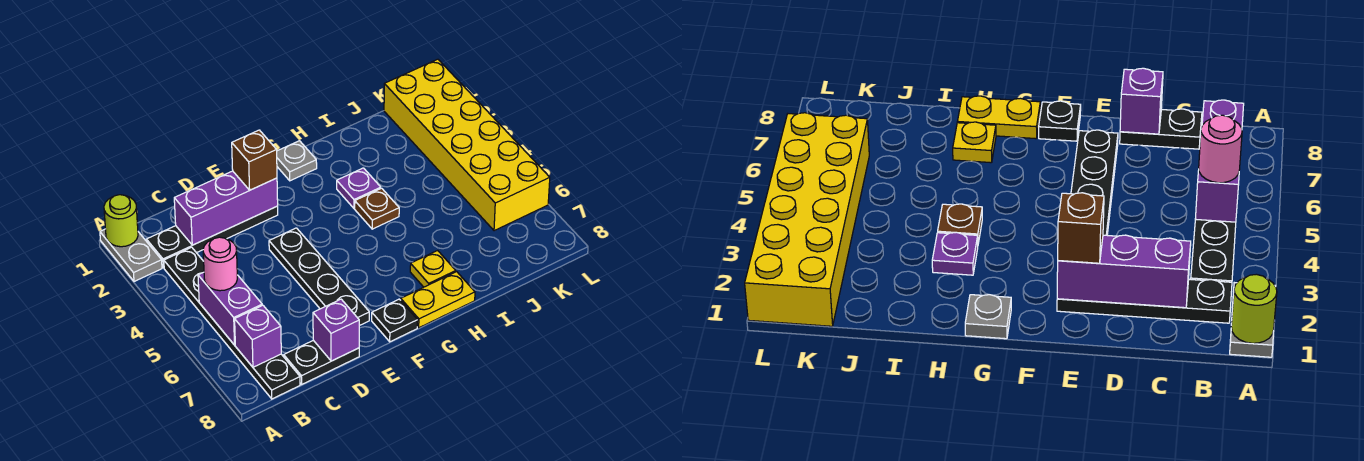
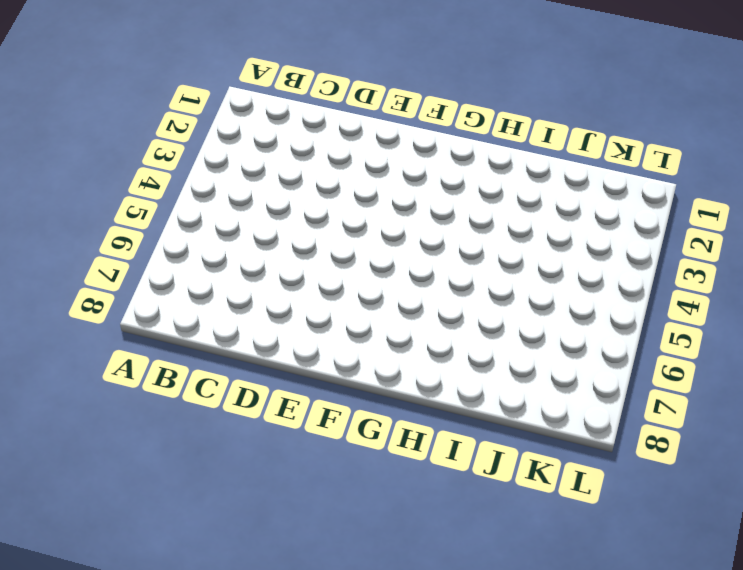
none -> grey plate A1:A2 level 1
none -> black plate B2:E2 level 1
none -> black plate B3:B8 level 1

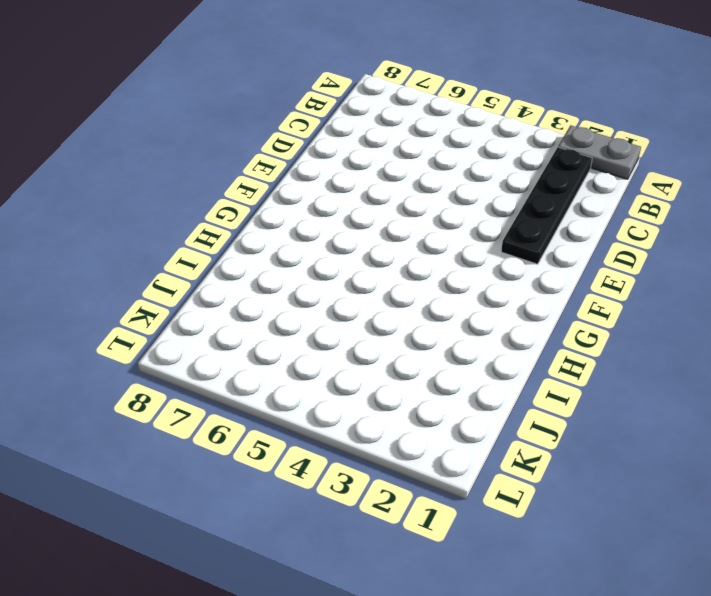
none -> black plate B3:B8 level 1
none -> black plate C8:D8 level 1
none -> black plate E4:E7 level 1

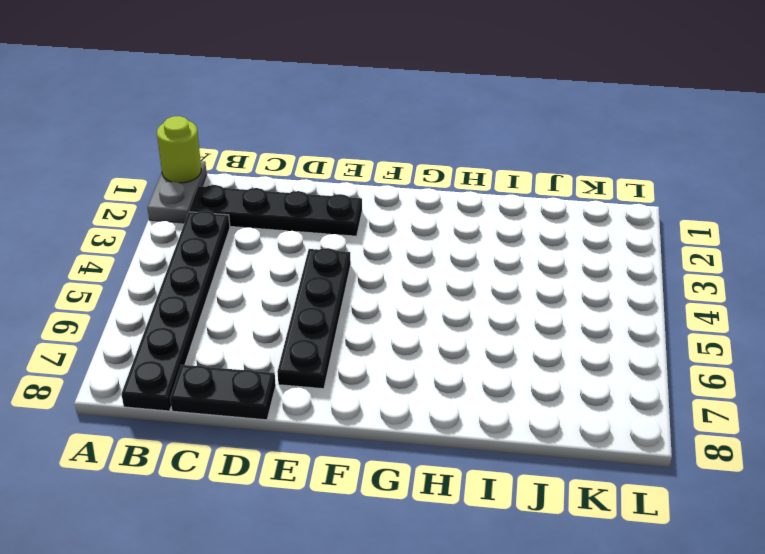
none -> black plate F8 level 1
none -> grey plate G1 level 1
none -> yellow plate G8:H8 level 1

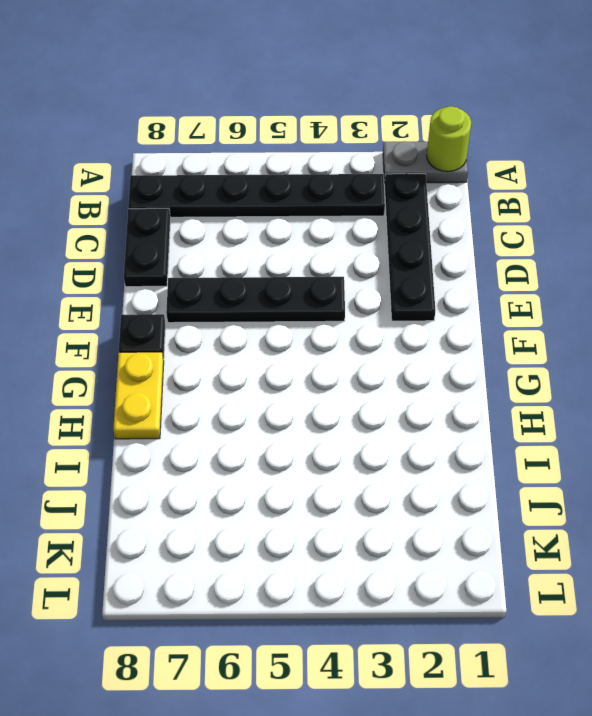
none -> grey plate G1 level 1
none -> purple plate H3 level 1
none -> brown plate H4 level 1

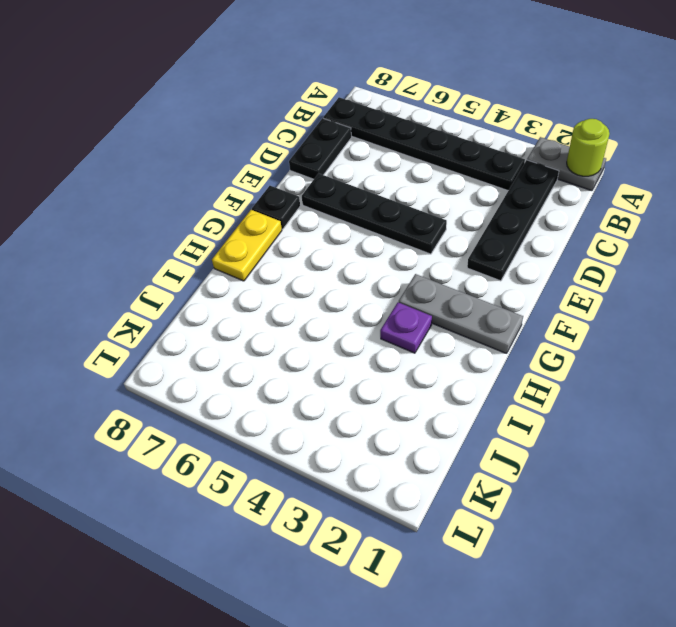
grey plate G1:G3 level 1 -> grey plate G1 level 1
none -> brown plate H4 level 1
none -> yellow plate H7 level 1
none -> yellow brick K1:L6 level 1

